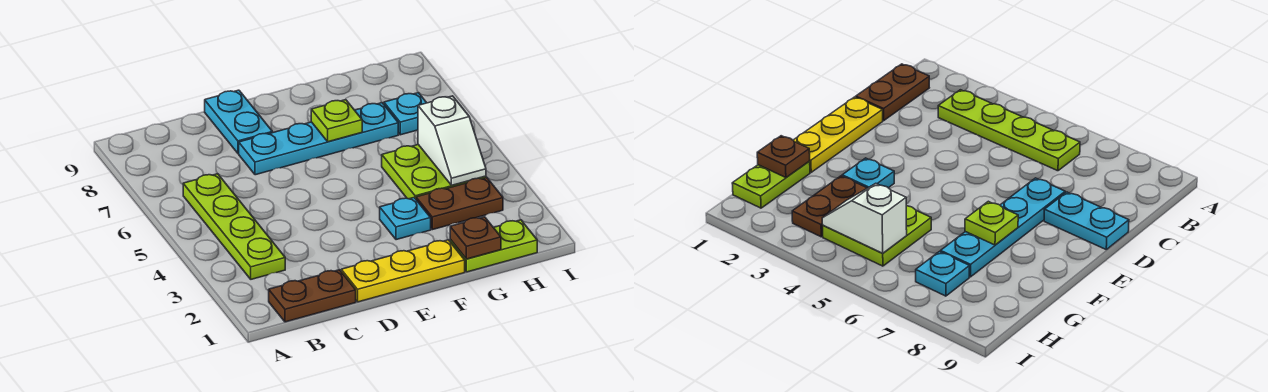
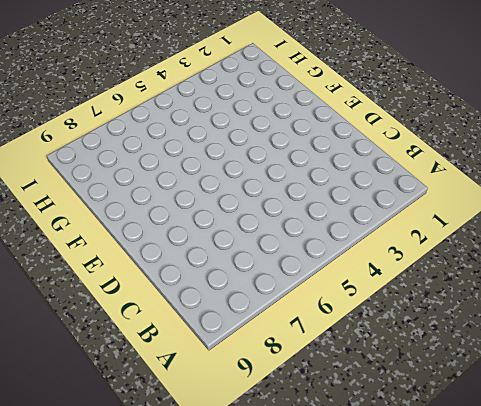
none -> brown plate B1:C1 level 1
none -> lime plate B3:B6 level 1
none -> yellow plate D1:F1 level 1

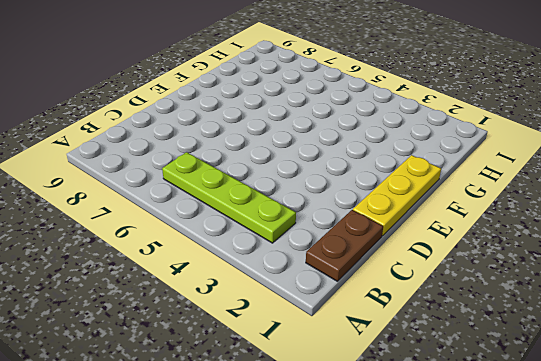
none -> cyan plate D7:G7 level 1
none -> cyan plate D8:D9 level 1
none -> cyan plate F3 level 1

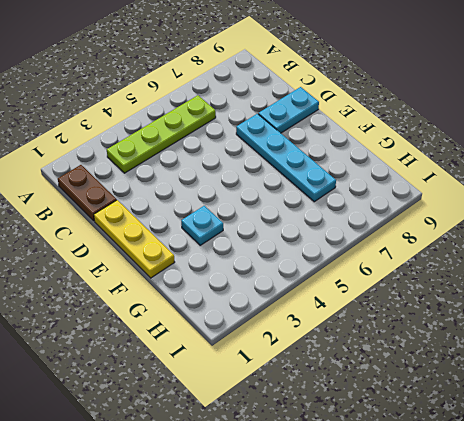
none -> lime plate G1:H1 level 1
none -> brown plate G3:H3 level 1
none -> lime plate G4:H5 level 1

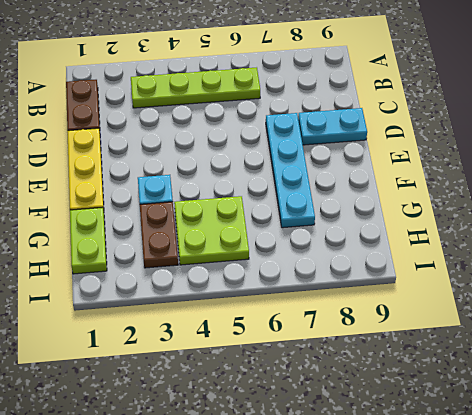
none -> cyan plate H7 level 1
none -> lime plate F7 level 2
none -> brown plate G1 level 2

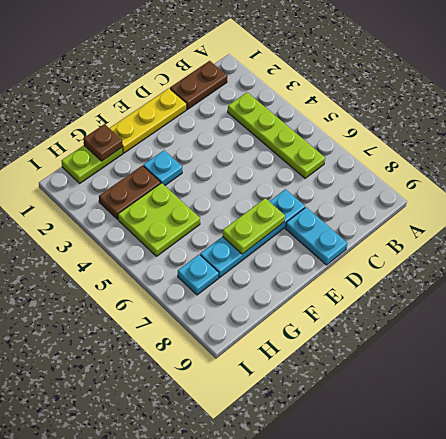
lime plate E7:F7 level 2 -> lime plate F7 level 2
none -> white slope H4:H5 level 2 top 5

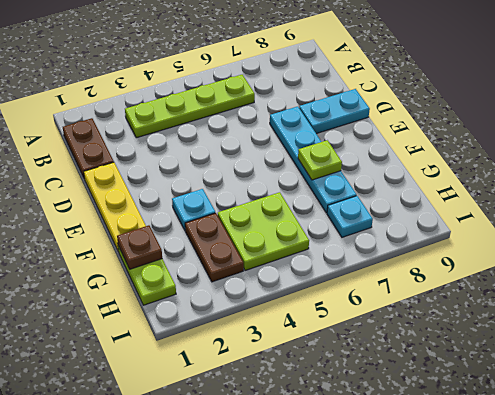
none -> white slope H4:H5 level 2 top 5

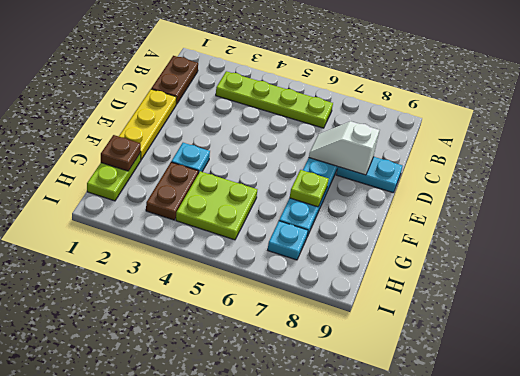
white slope D7:D8 level 2 top 8 -> white slope H4:H5 level 2 top 5

